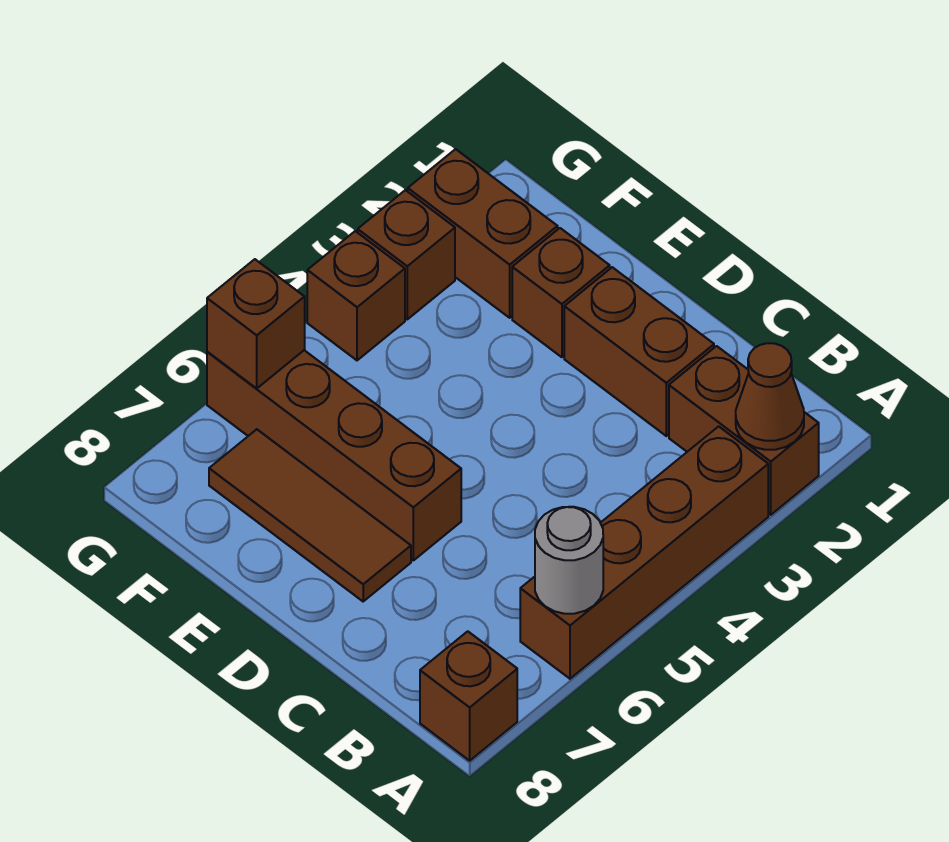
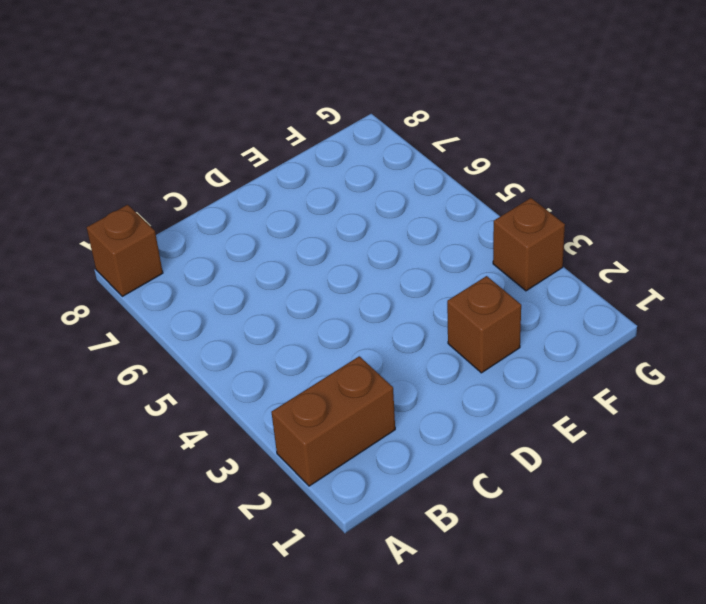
none -> brown brick A3:A6 level 1
none -> brown brick C2:D2 level 1
none -> brown brick D6:G6 level 1

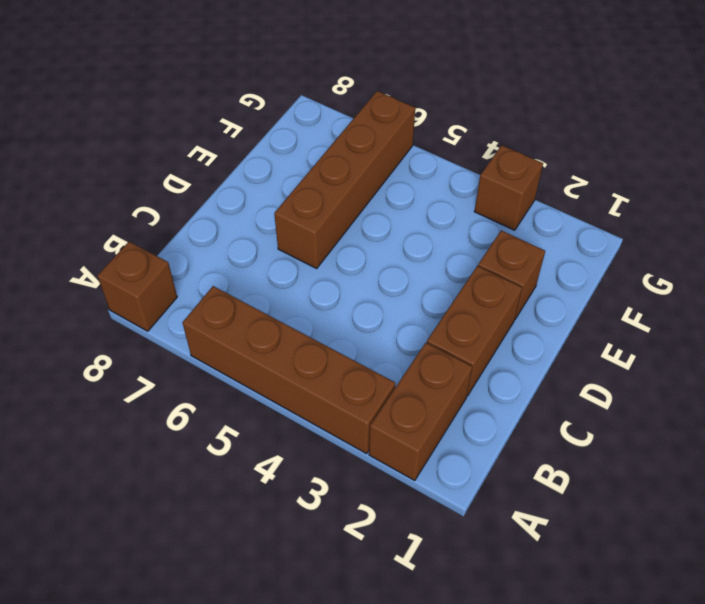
none -> brown tile D7:F7 level 1
none -> brown brick F2:G2 level 1
none -> brown brick G4 level 1

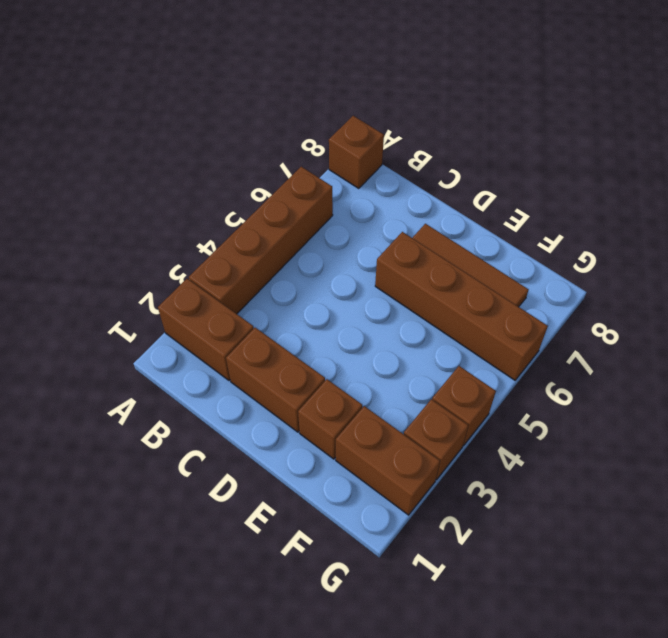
none -> brown cone A2 level 2
none -> grey round brick A6 level 2
none -> brown brick G6 level 2

